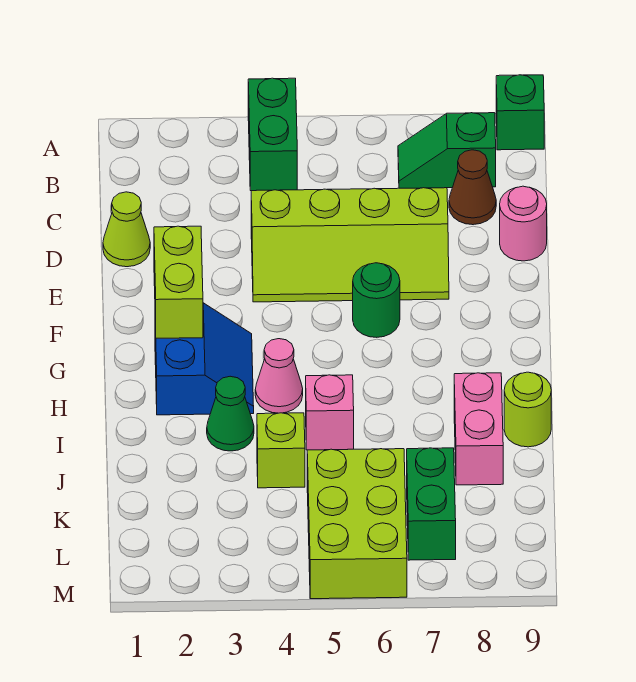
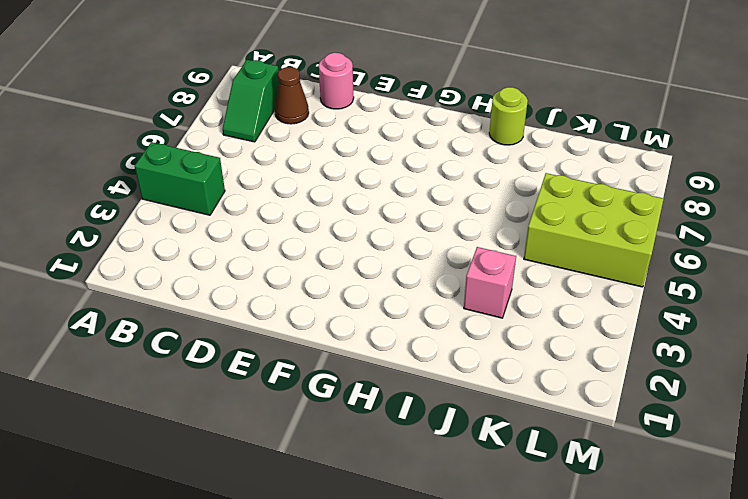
pink brick J3 level 1 -> pink brick I5 level 1
none -> green brick A9 level 1
none -> lime cone D1 level 1
none -> lime slope D4:E7 level 1 top D

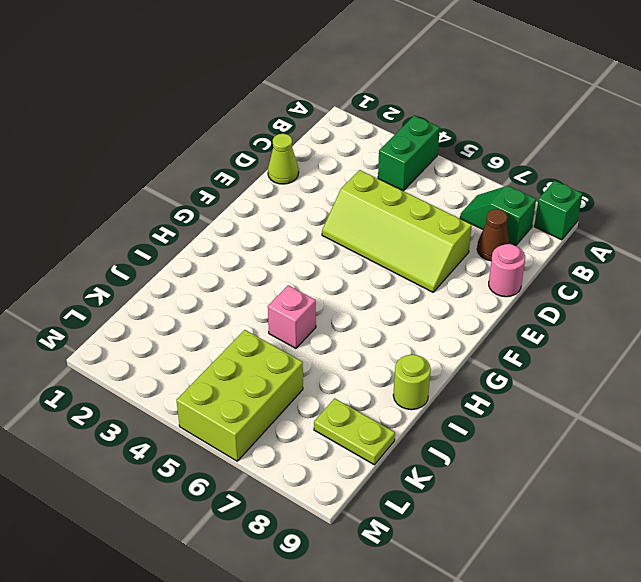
lime plate K8:K9 level 1 -> none
none -> green round brick F6 level 1
none -> blue slope G2:H3 level 1 top 2
none -> pink cone H4 level 1

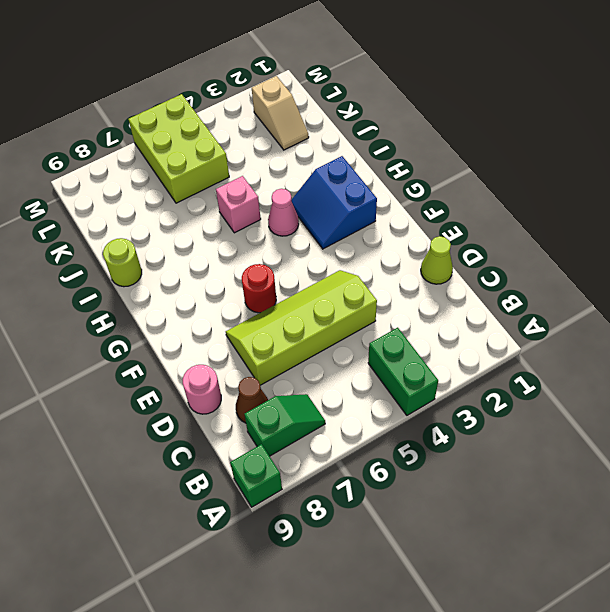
red round brick F6 level 1 -> green round brick F6 level 1
tan slope K2:L2 level 1 top L -> none
none -> green cone I3 level 1
none -> pink brick I8:J8 level 1
none -> lime brick J4 level 1

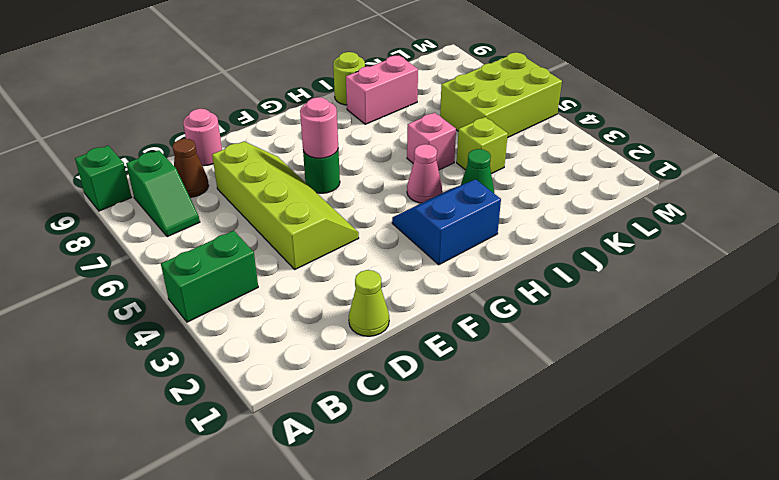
pink round brick F6 level 2 -> none
none -> green brick K7:L7 level 1
none -> lime brick F2:G2 level 2

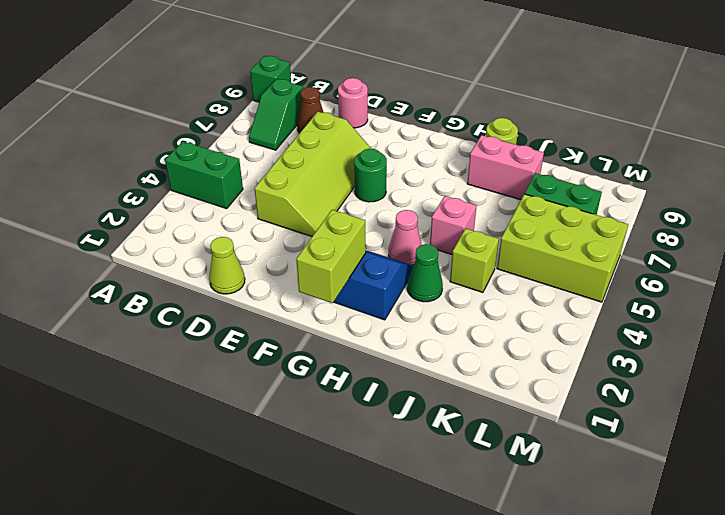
lime brick G1:G2 level 2 -> lime brick F2:G2 level 2

